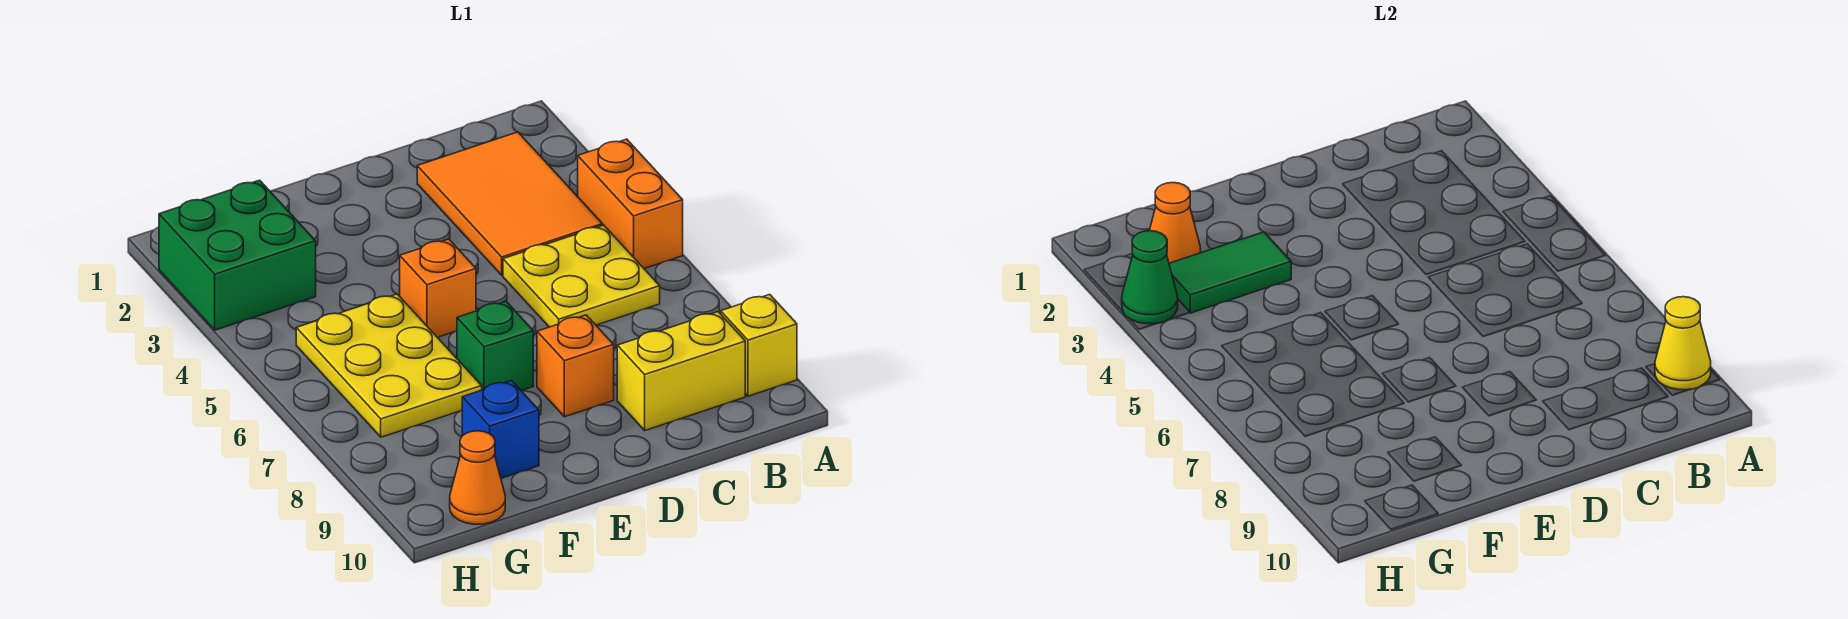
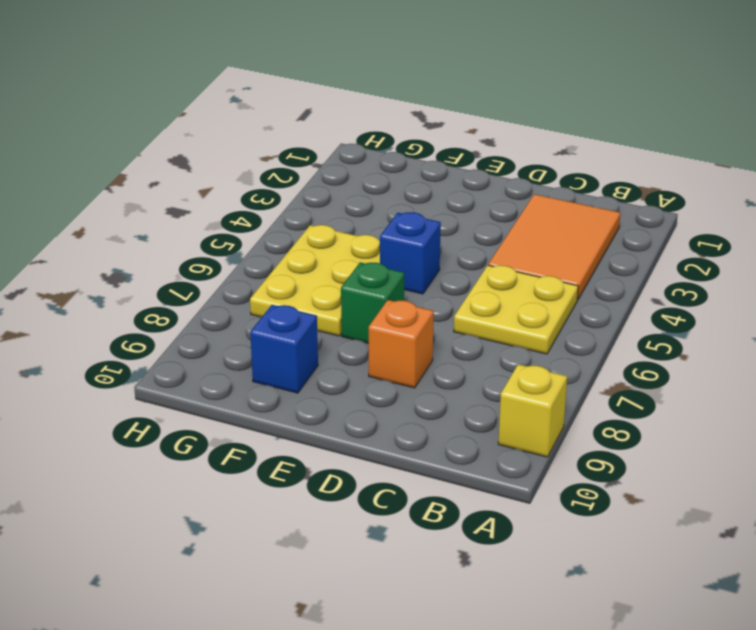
blue brick E5 level 1 -> orange brick E5 level 1
none -> orange brick A4:A5 level 1
none -> yellow brick B9:C9 level 1
none -> green brick G2:H3 level 1

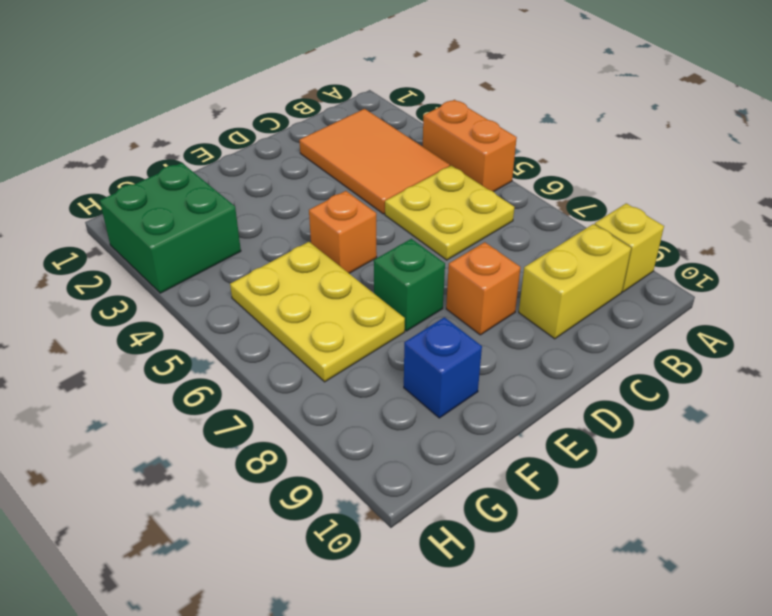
none -> orange cone G10 level 1
none -> yellow cone A9 level 2
none -> green tile F3:G3 level 2

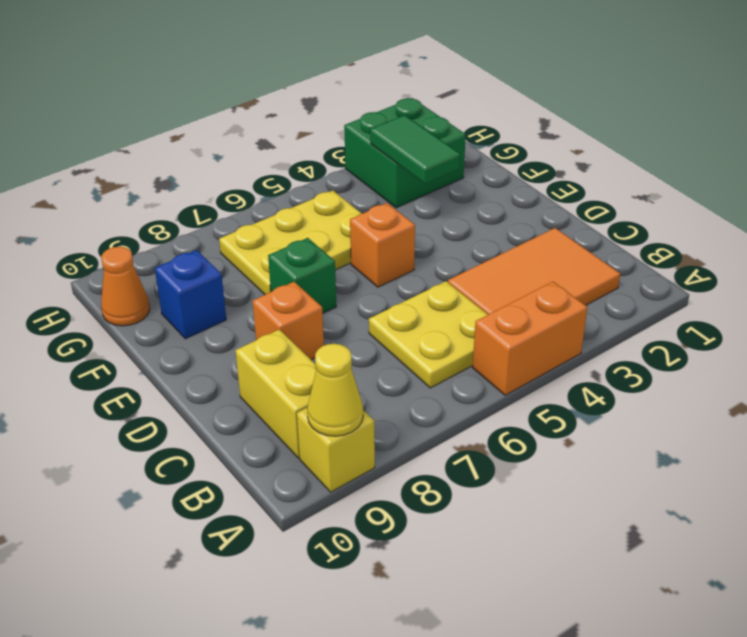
none -> orange cone G2 level 2
none -> green cone H3 level 2

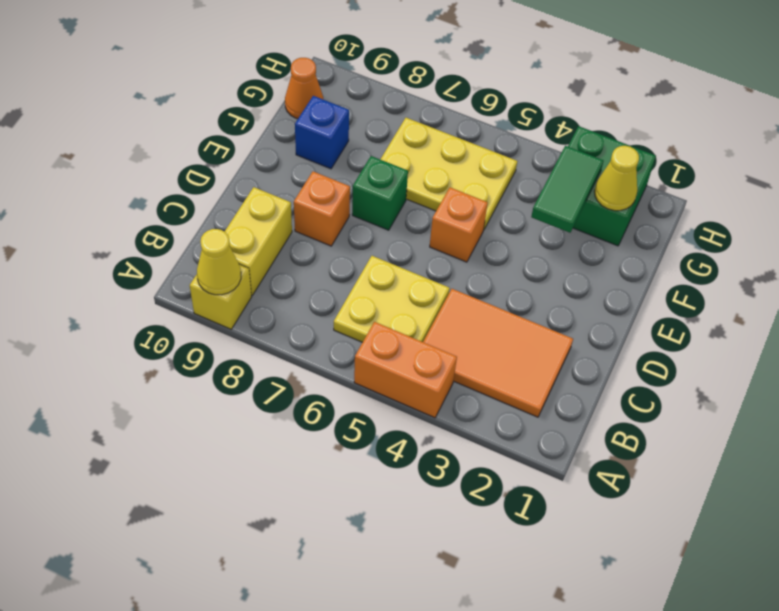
yellow cone G2 level 2 -> orange cone G2 level 2
none -> green cone H3 level 2

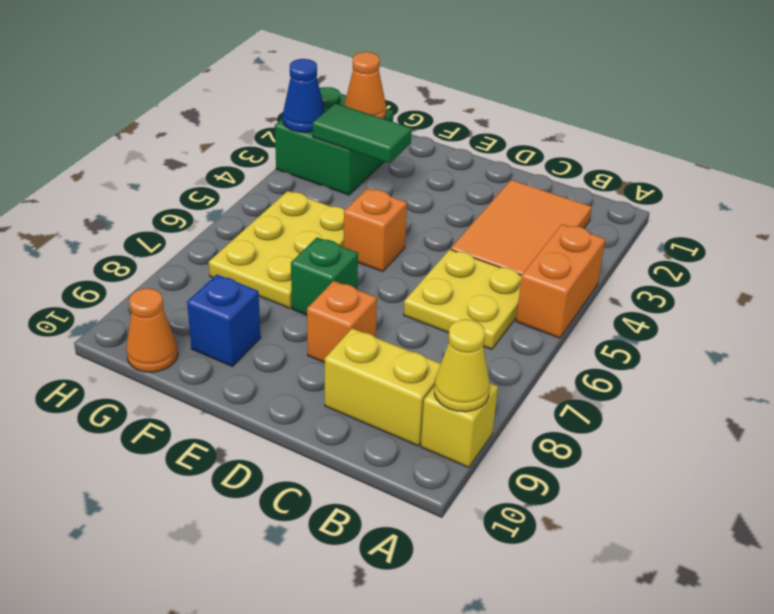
blue cone H3 level 2 -> green cone H3 level 2

